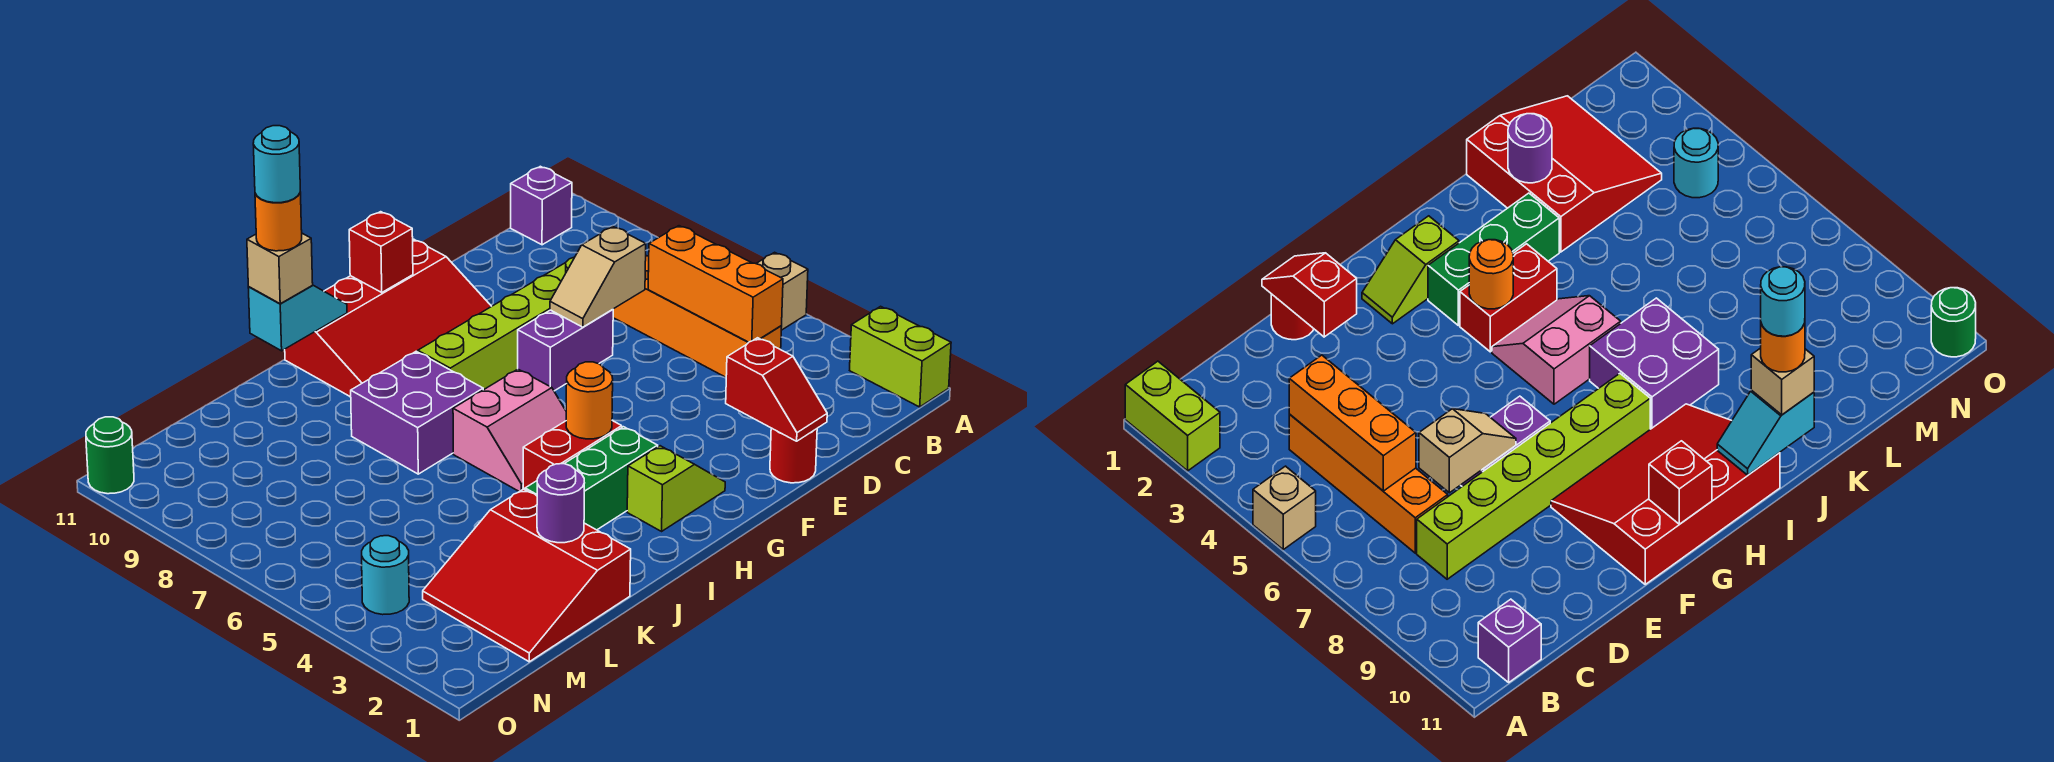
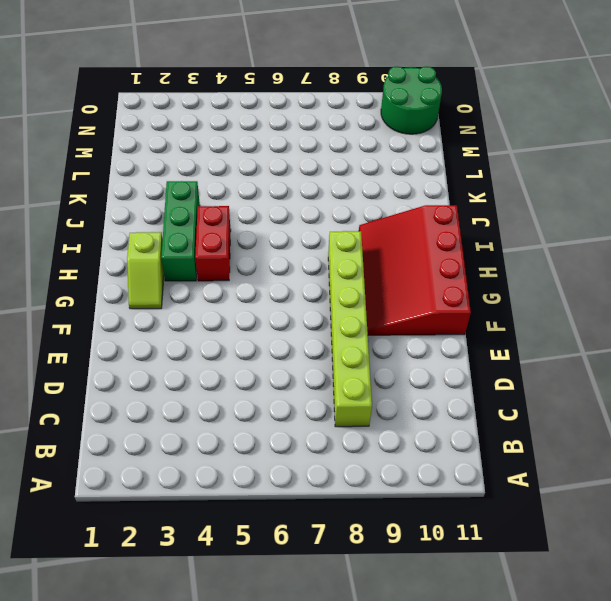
green round brick N10:O11 level 1 -> green round brick O11 level 1
none -> lime brick A1:A2 level 1
none -> tan brick A5 level 1
none -> purple brick B11 level 1

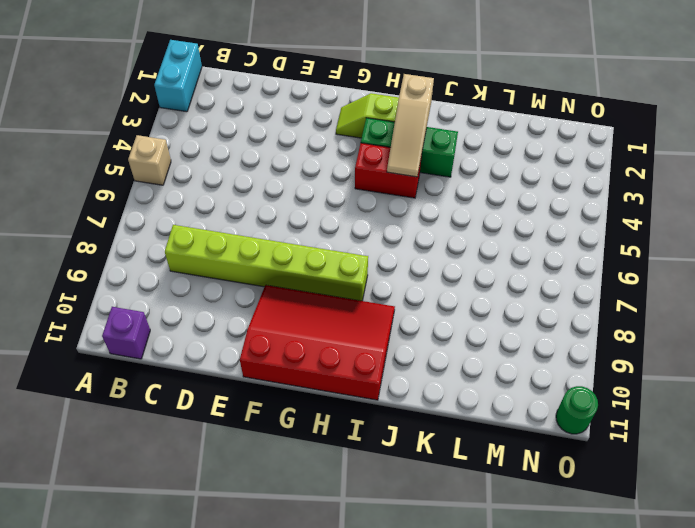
cyan brick A1:A2 level 1 -> lime brick A1:A2 level 1
tan slope I2:I4 level 2 top 2 -> none
none -> orange brick C4:C7 level 1
none -> red round brick E1 level 1
none -> purple brick E7:F7 level 1

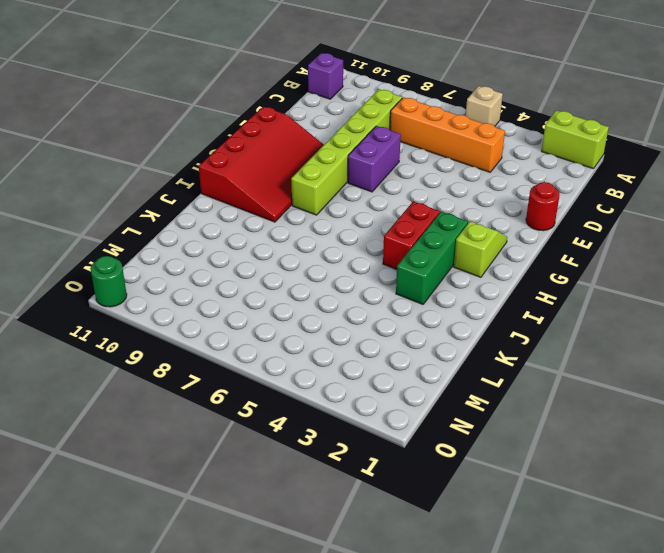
none -> pink slope H5:I6 level 1 top 6
none -> purple brick I7:J8 level 1
none -> red slope K1:M3 level 1 top K

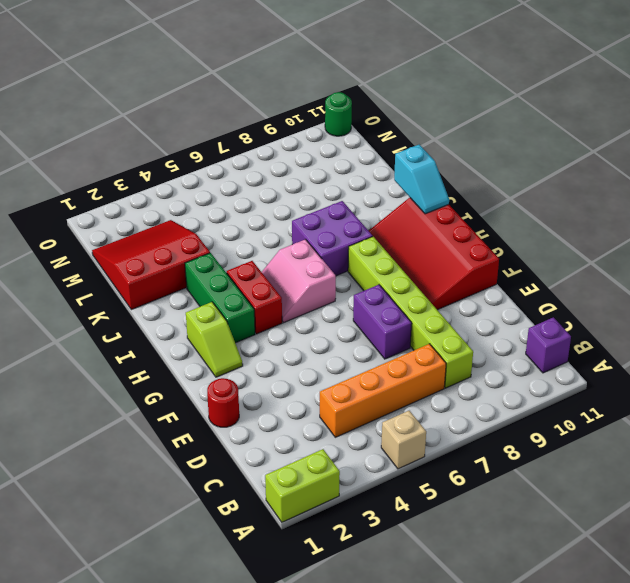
none -> cyan round brick N4 level 1
none -> orange brick C4:C6 level 2
none -> tan slope D7:E7 level 2 top D

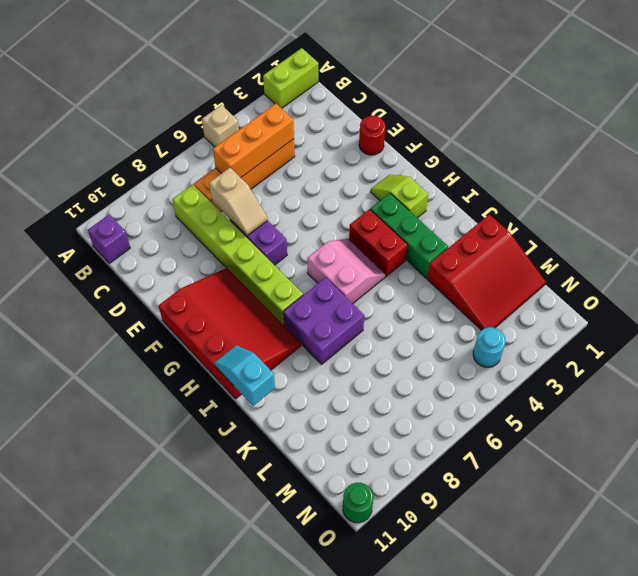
none -> red slope E1:E2 level 2 top 2
none -> red brick G11 level 2
none -> orange round brick H4 level 2

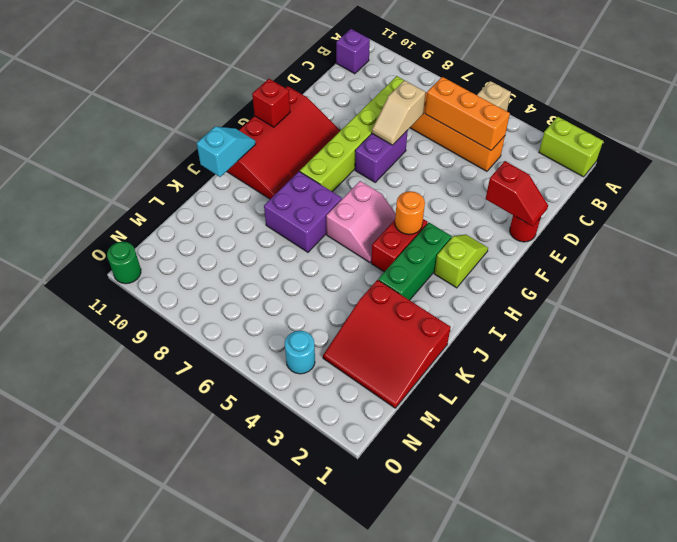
none -> purple round brick K2 level 2
none -> tan brick J11 level 3
none -> orange round brick J11 level 4

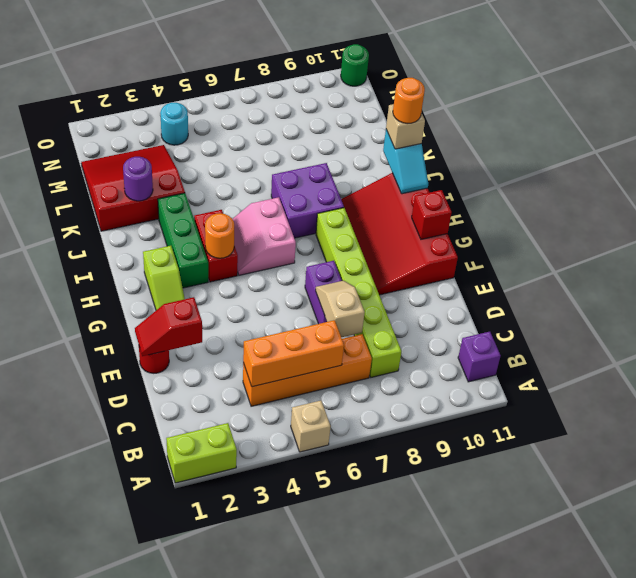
none -> cyan round brick J11 level 5

